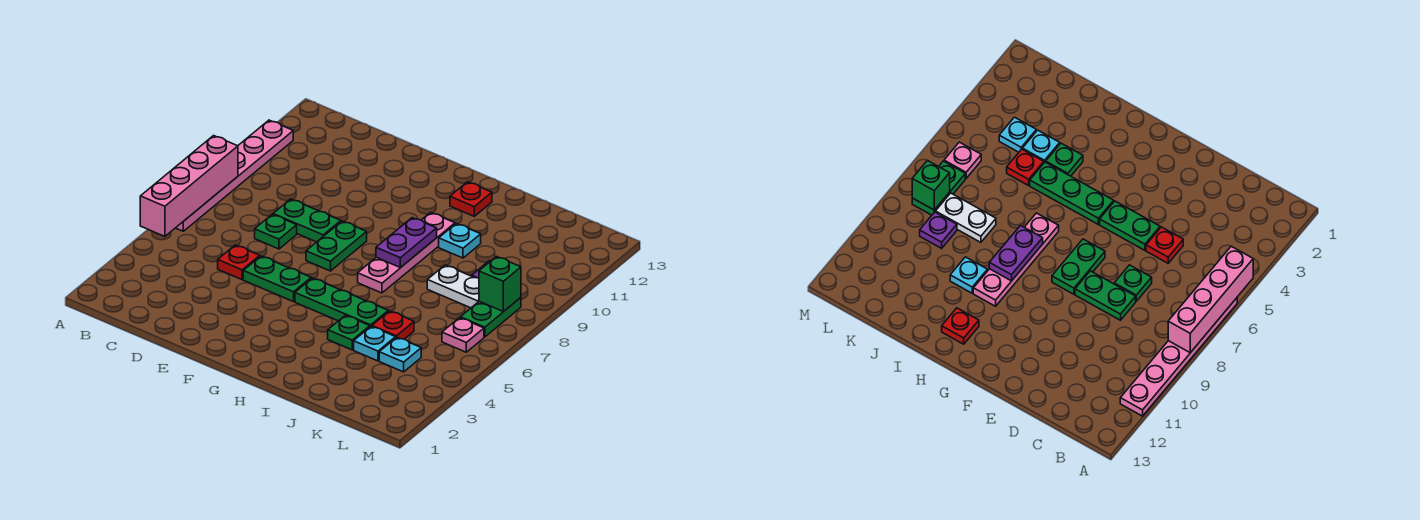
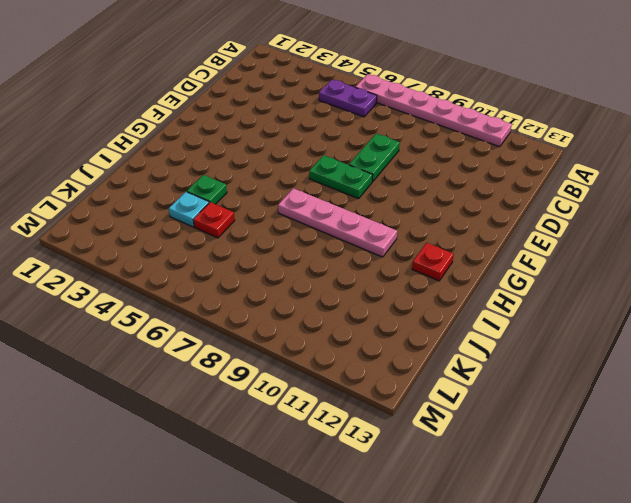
purple plate B5:B6 level 1 -> purple plate H8:H9 level 2
none -> red plate D5 level 1
none -> green plate D7 level 1
none -> green plate E5:F5 level 1

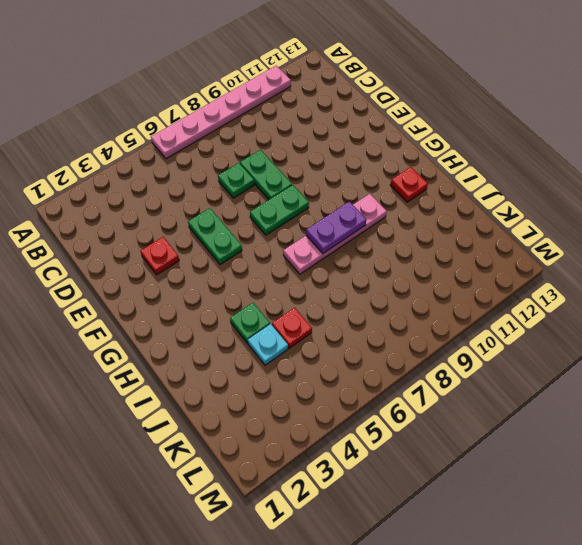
red plate E3 level 1 -> red plate D5 level 1
none -> green plate G5:I5 level 1
none -> cyan plate I10 level 1
none -> white plate J8:K8 level 1

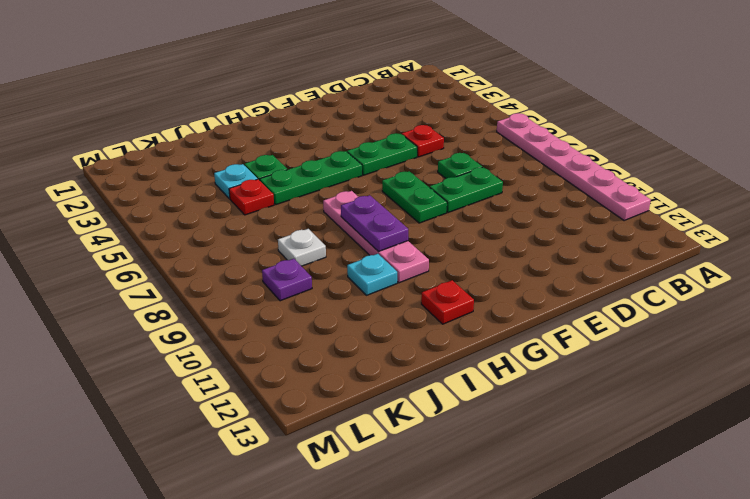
white plate J8 level 1 -> white plate J8:K8 level 1
none -> cyan plate K4 level 1
none -> pink plate L6 level 1
none -> green plate L7:L8 level 1

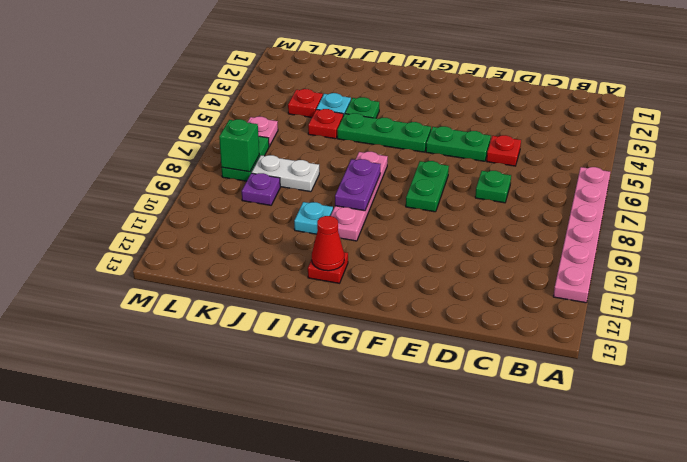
red cone H12 level 2 -> none
red plate K4 level 1 -> cyan plate K4 level 1
none -> green plate D8:E8 level 1
none -> pink brick A5:A8 level 2

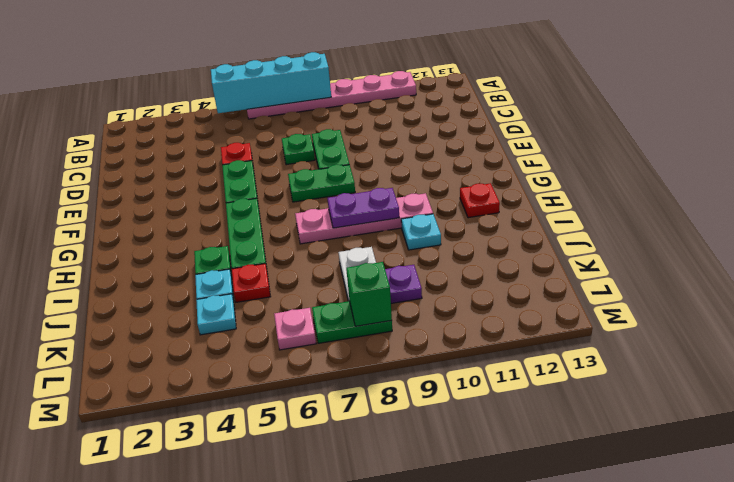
cyan brick A5:A8 level 2 -> pink brick A5:A8 level 2

